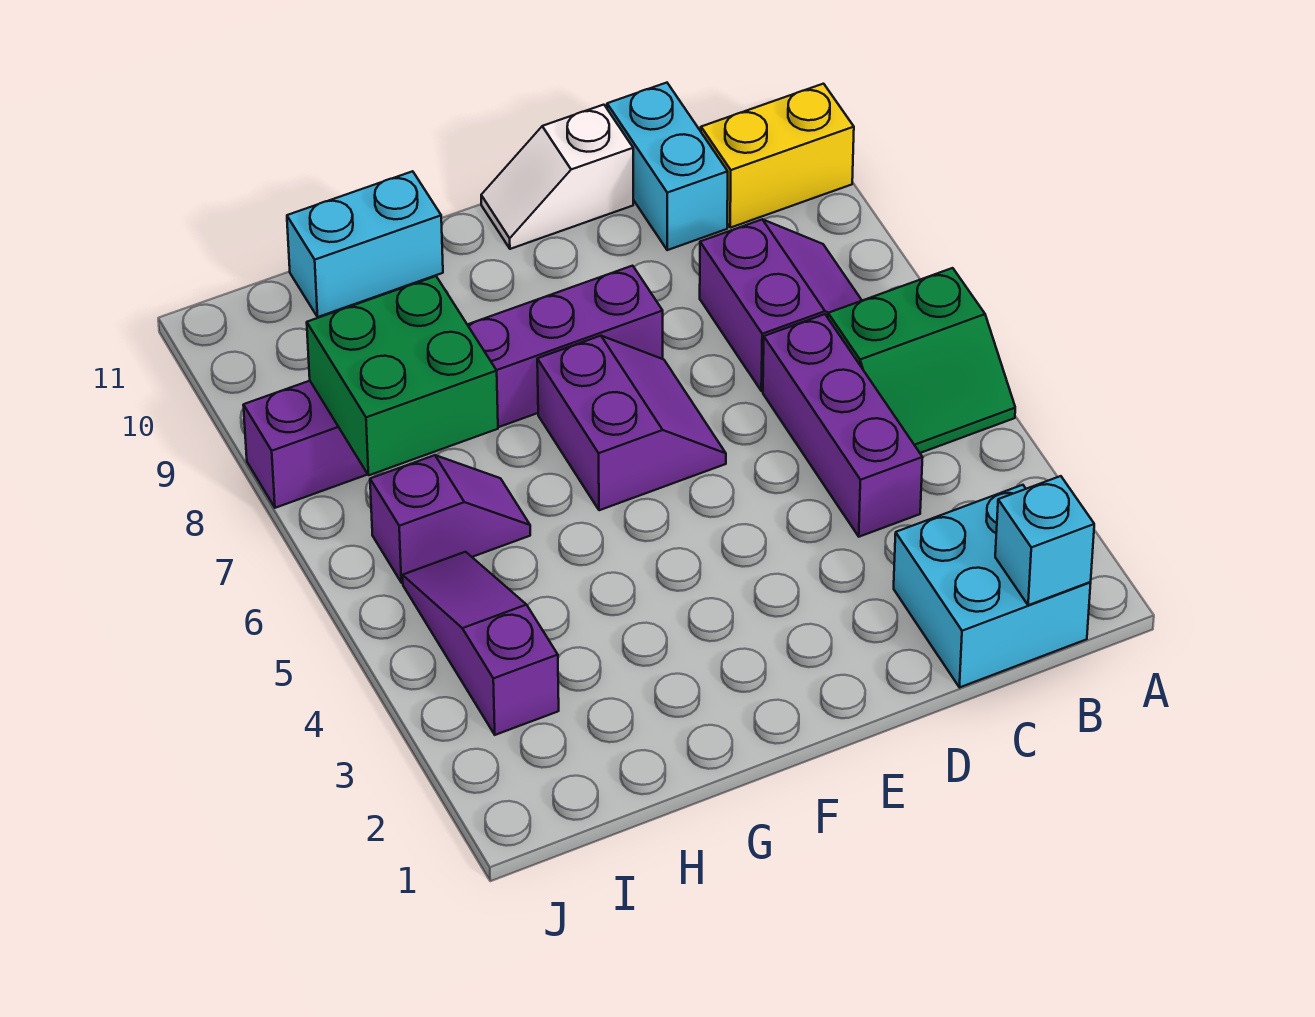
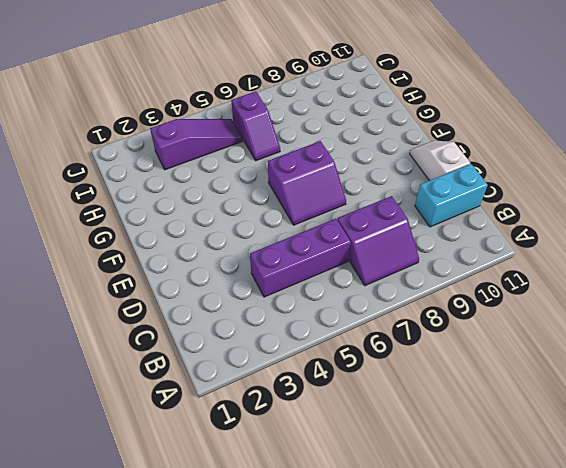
none -> green slope A5:B6 level 1 top 6
none -> yellow brick A10:B10 level 1
none -> cyan brick B1:C2 level 1

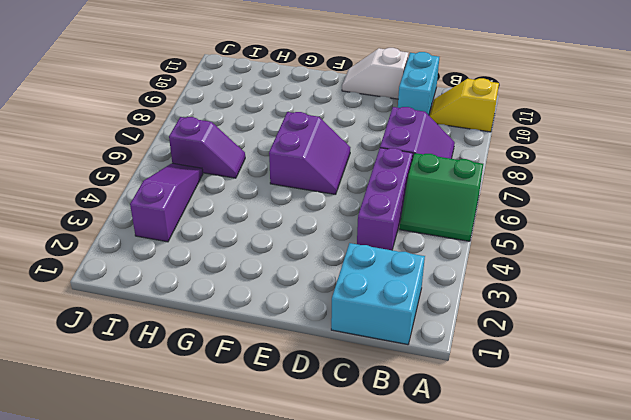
yellow slope A10:B10 level 1 top A -> yellow brick A10:B10 level 1
none -> purple brick E8:J8 level 1
none -> cyan brick G11:H11 level 1
none -> cyan brick B1 level 2

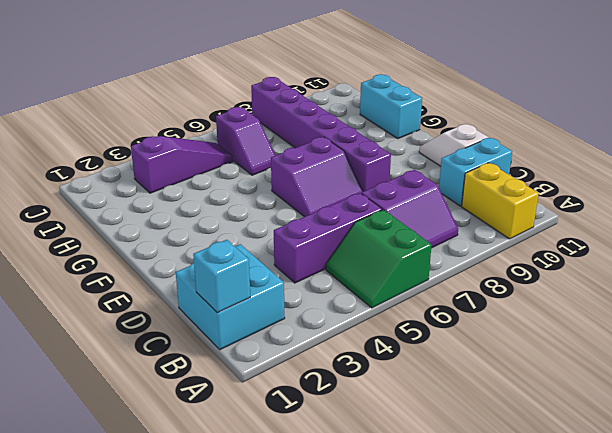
none -> green brick H7:I8 level 2

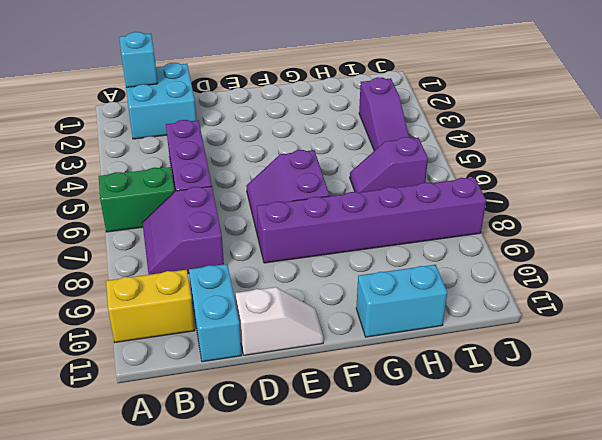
none -> green brick H7:I8 level 2

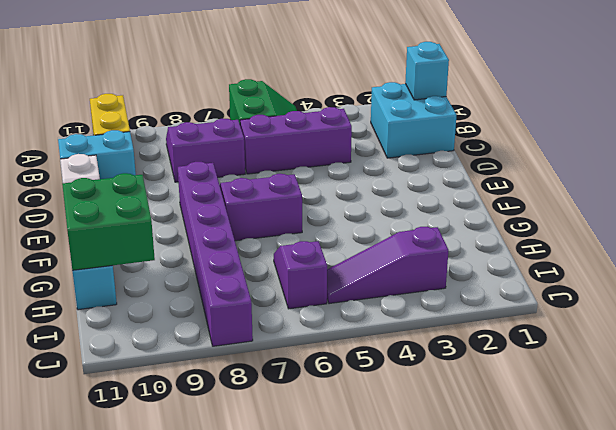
green brick G10:H11 level 2 -> green brick H7:I8 level 2

